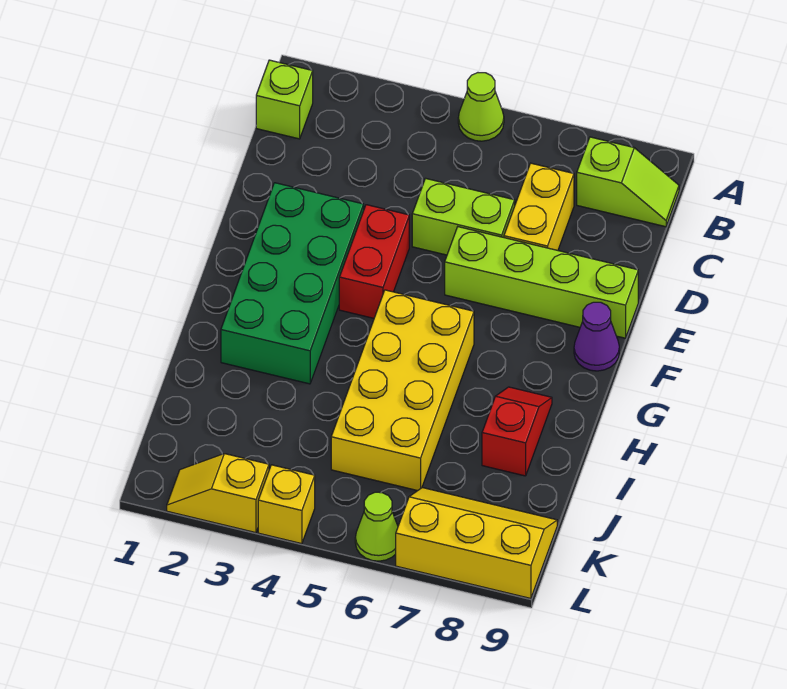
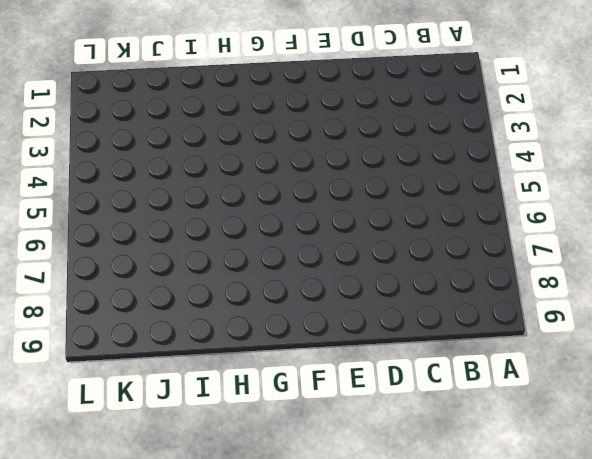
none -> lime cone A5 level 1
none -> lime brick B1 level 1
none -> lime slope B8:B9 level 1 top 8

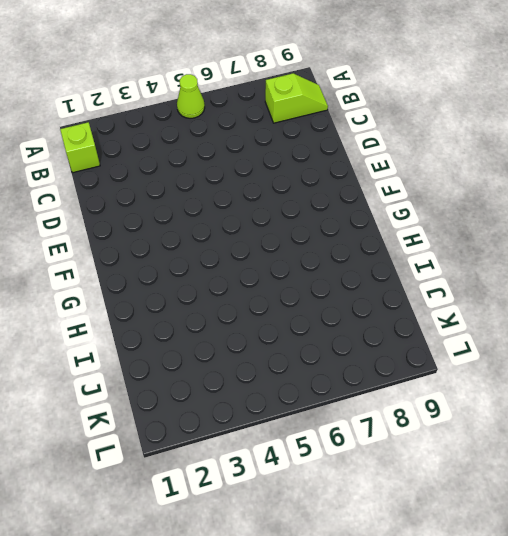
none -> yellow brick C7:D7 level 1
none -> lime brick D5:D6 level 1
none -> green brick E2:H3 level 1

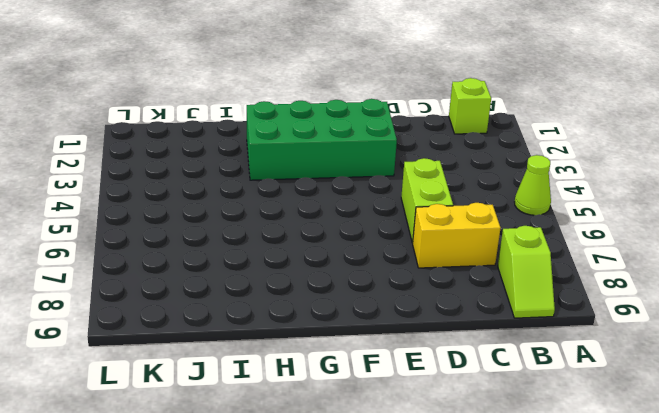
none -> red brick E4:F4 level 1
none -> lime brick E6:E9 level 1
none -> purple cone F9 level 1

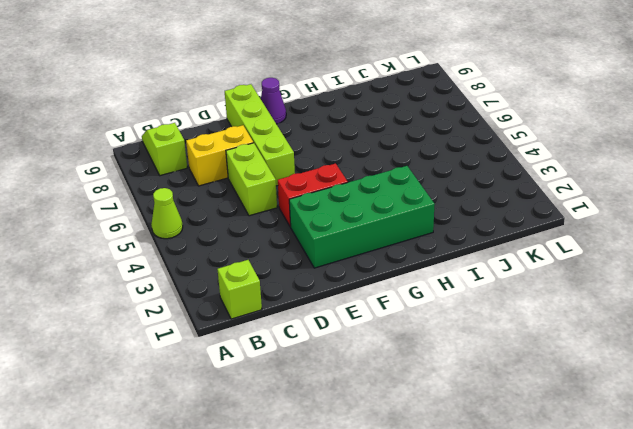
none -> yellow brick G5:J6 level 1
none -> red slope H8:I8 level 1 top I
none -> yellow slope K7:L9 level 1 top L

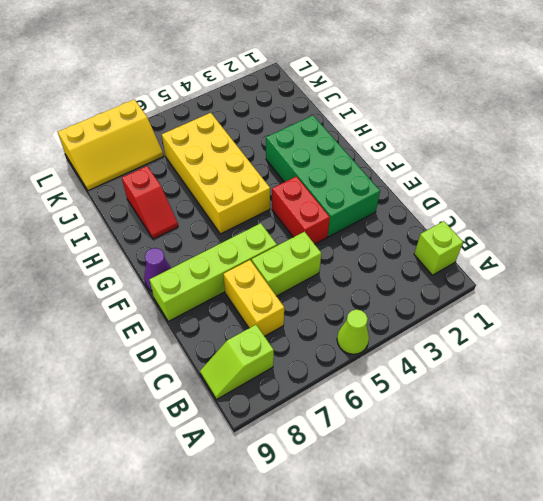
none -> yellow slope L2:L3 level 1 top 3
none -> yellow brick L4 level 1
none -> lime cone L6 level 1

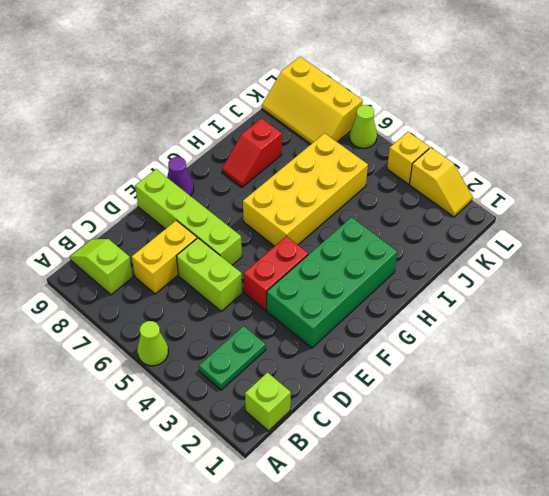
green plate B3:C3 level 1 -> none

